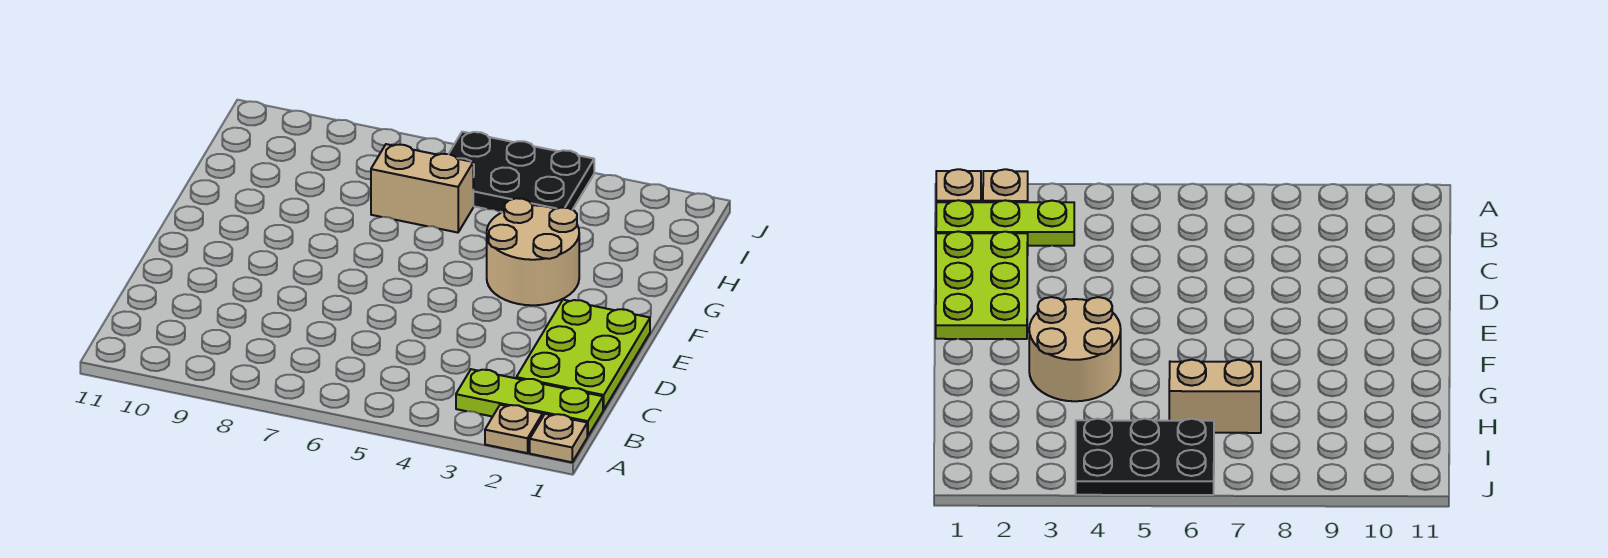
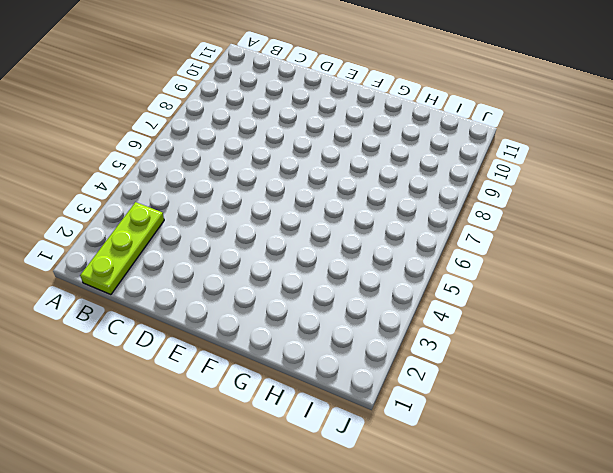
none -> tan plate A1 level 1
none -> tan plate A2 level 1

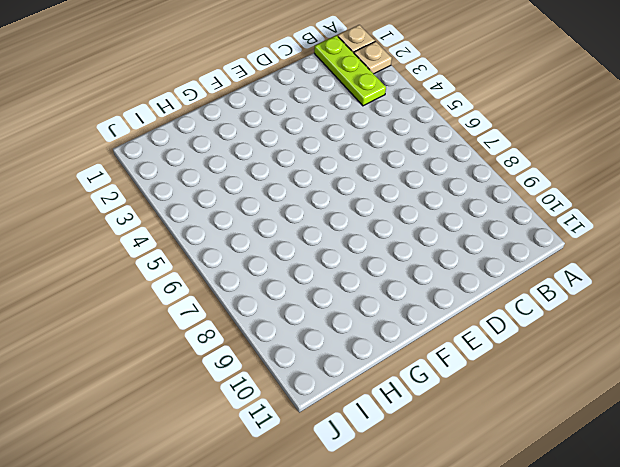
none -> lime plate C1:E2 level 1
none -> tan round brick F3:G4 level 1

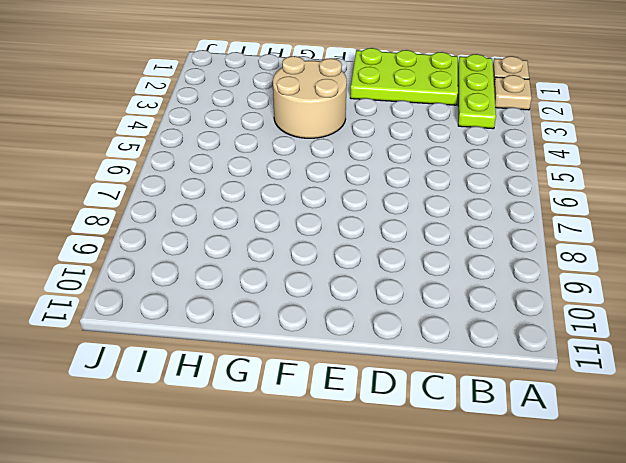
none -> tan brick H6:H7 level 1
none -> black plate I4:J6 level 1

